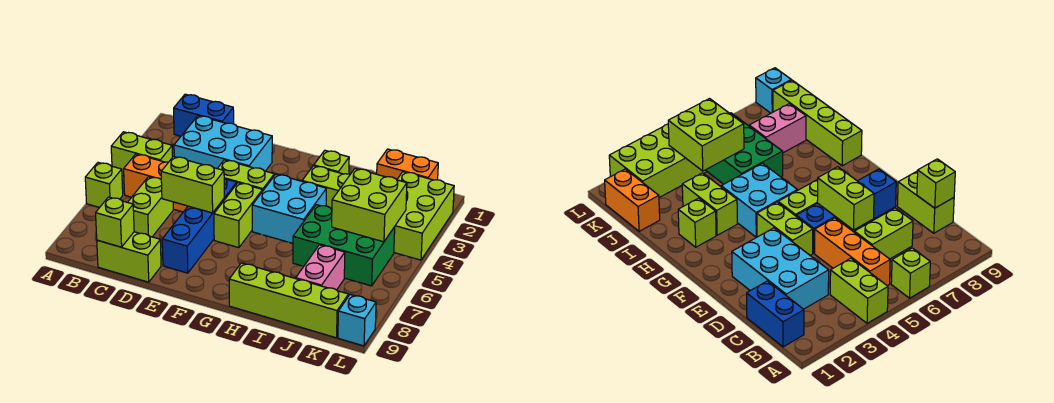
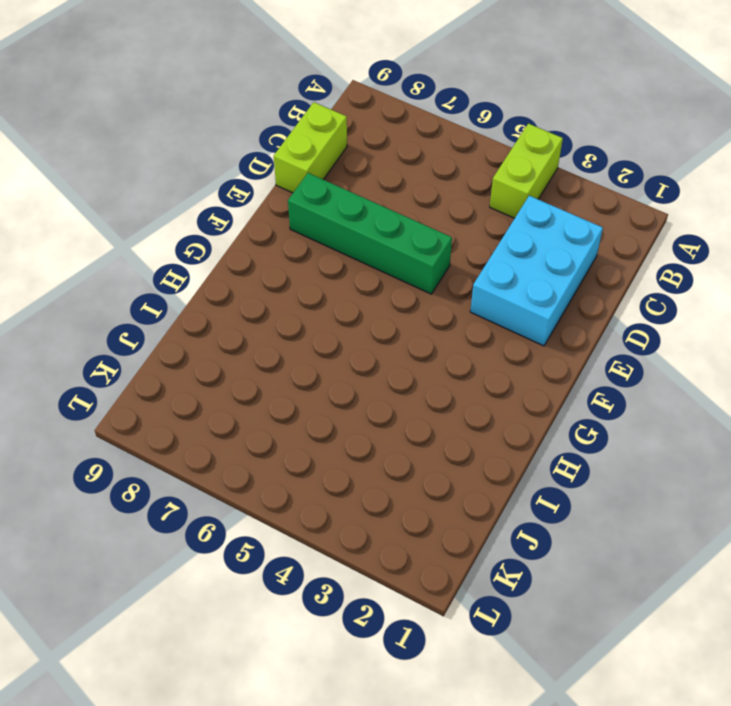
green brick E5:E8 level 1 -> blue brick E5:E8 level 1
none -> lime brick A6 level 1
none -> blue brick B1:C1 level 1
none -> orange brick B5:D5 level 1

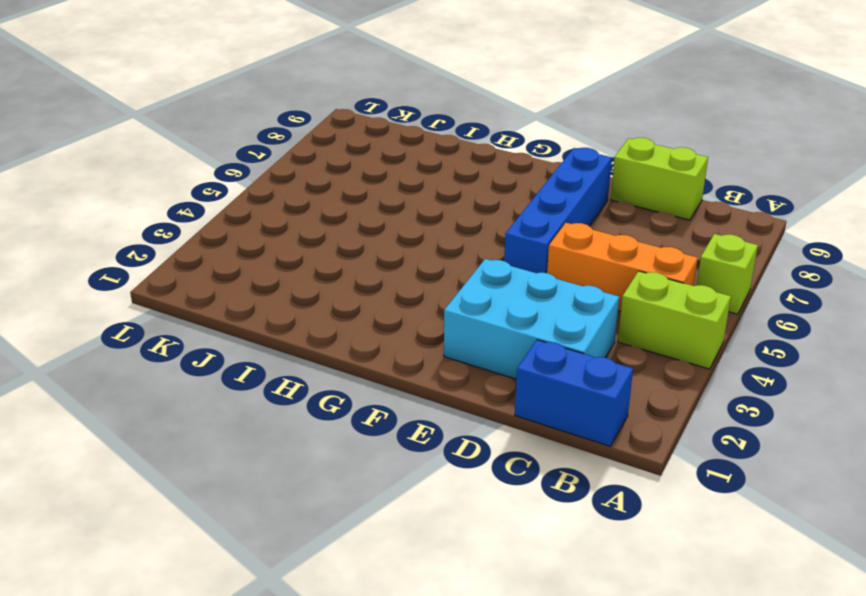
none -> lime brick C6:C7 level 1
none -> lime brick E4:F4 level 1
none -> lime brick F5:F6 level 1

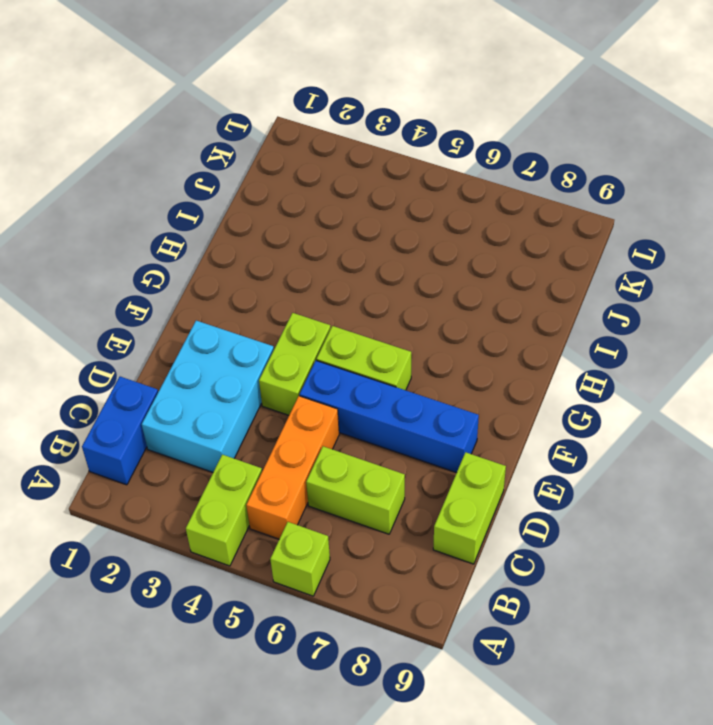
none -> cyan brick G4:H5 level 1
none -> lime brick H2 level 1
none -> lime brick H3:I3 level 1

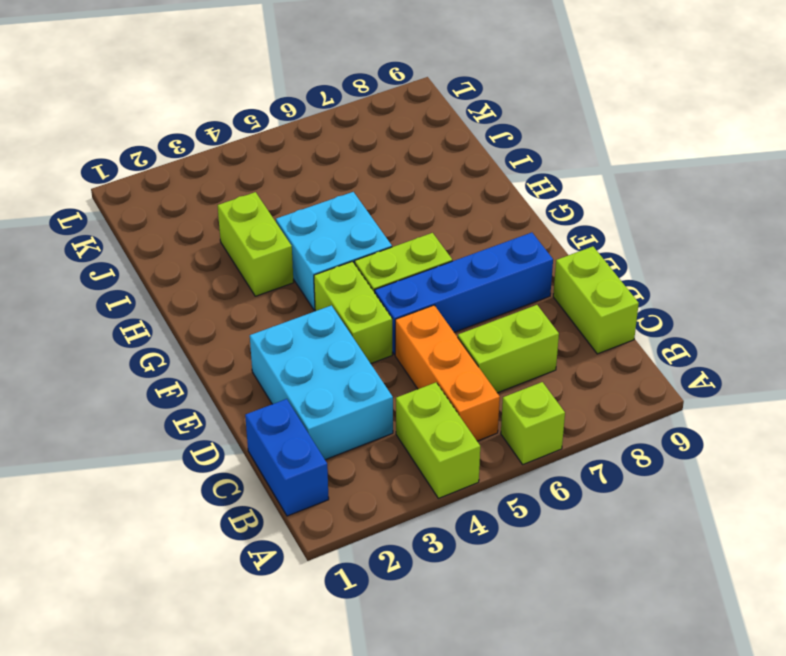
none -> lime brick H2 level 1
none -> lime brick H9:K9 level 1
none -> green brick I5:K6 level 1

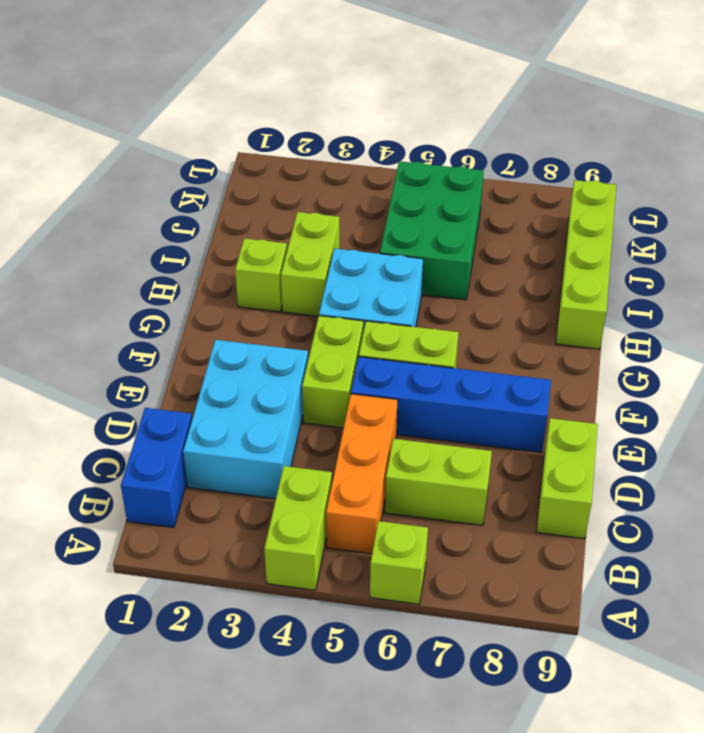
none -> orange brick J1:K1 level 1
none -> pink brick J7:J8 level 1
none -> lime brick K2:L4 level 1

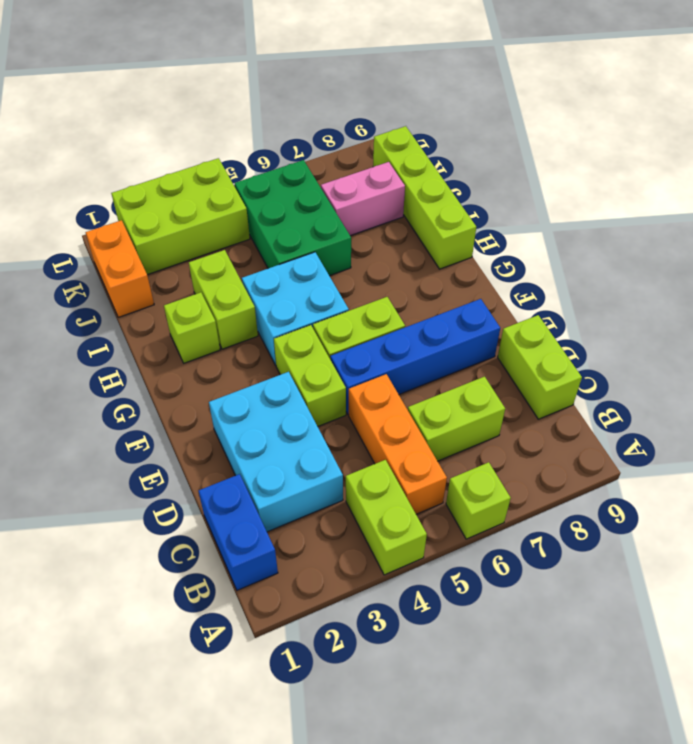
none -> cyan brick L9 level 1
none -> lime brick C9 level 2
none -> lime brick D6:E6 level 2

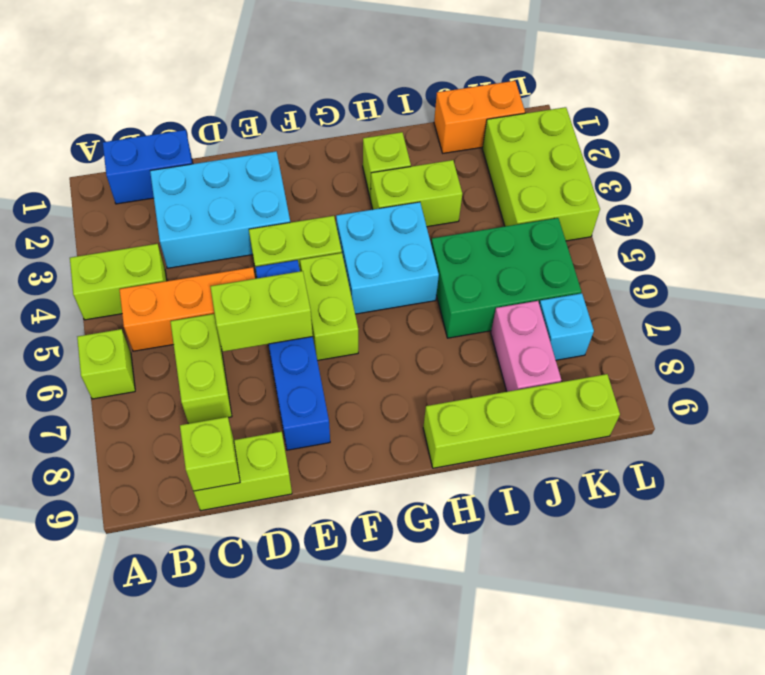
cyan brick K7 level 1 -> cyan brick L9 level 1
none -> lime brick J4:K5 level 2

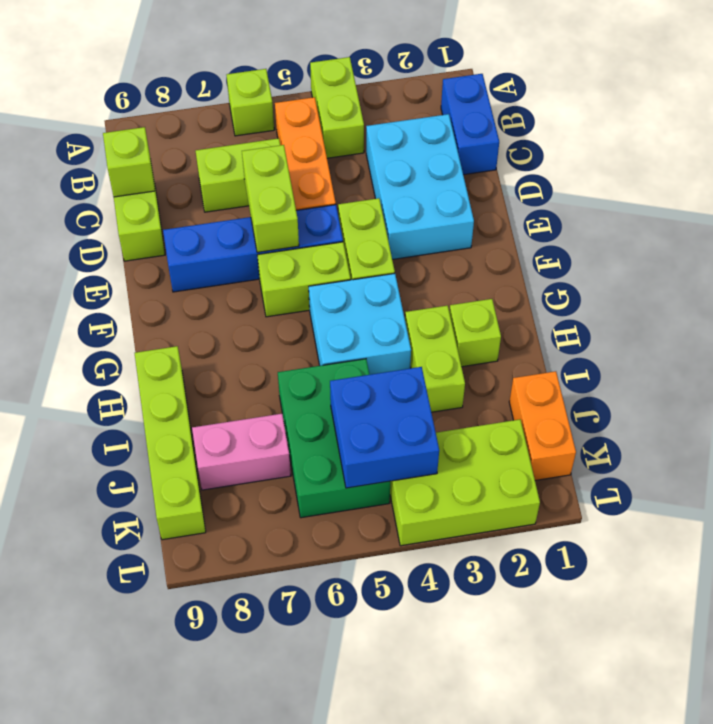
blue brick J4:K5 level 2 -> lime brick J4:K5 level 2
none -> cyan brick L9 level 1

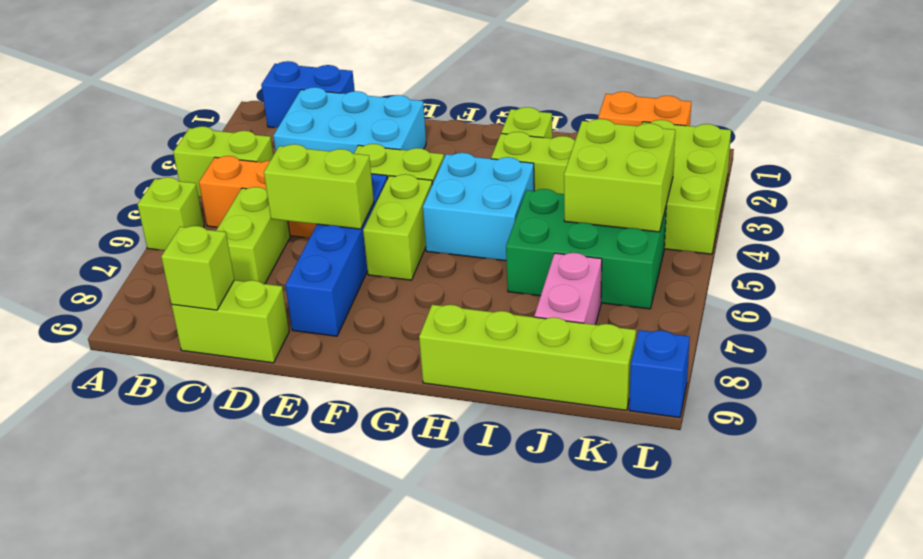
blue brick L9 level 1 -> cyan brick L9 level 1

